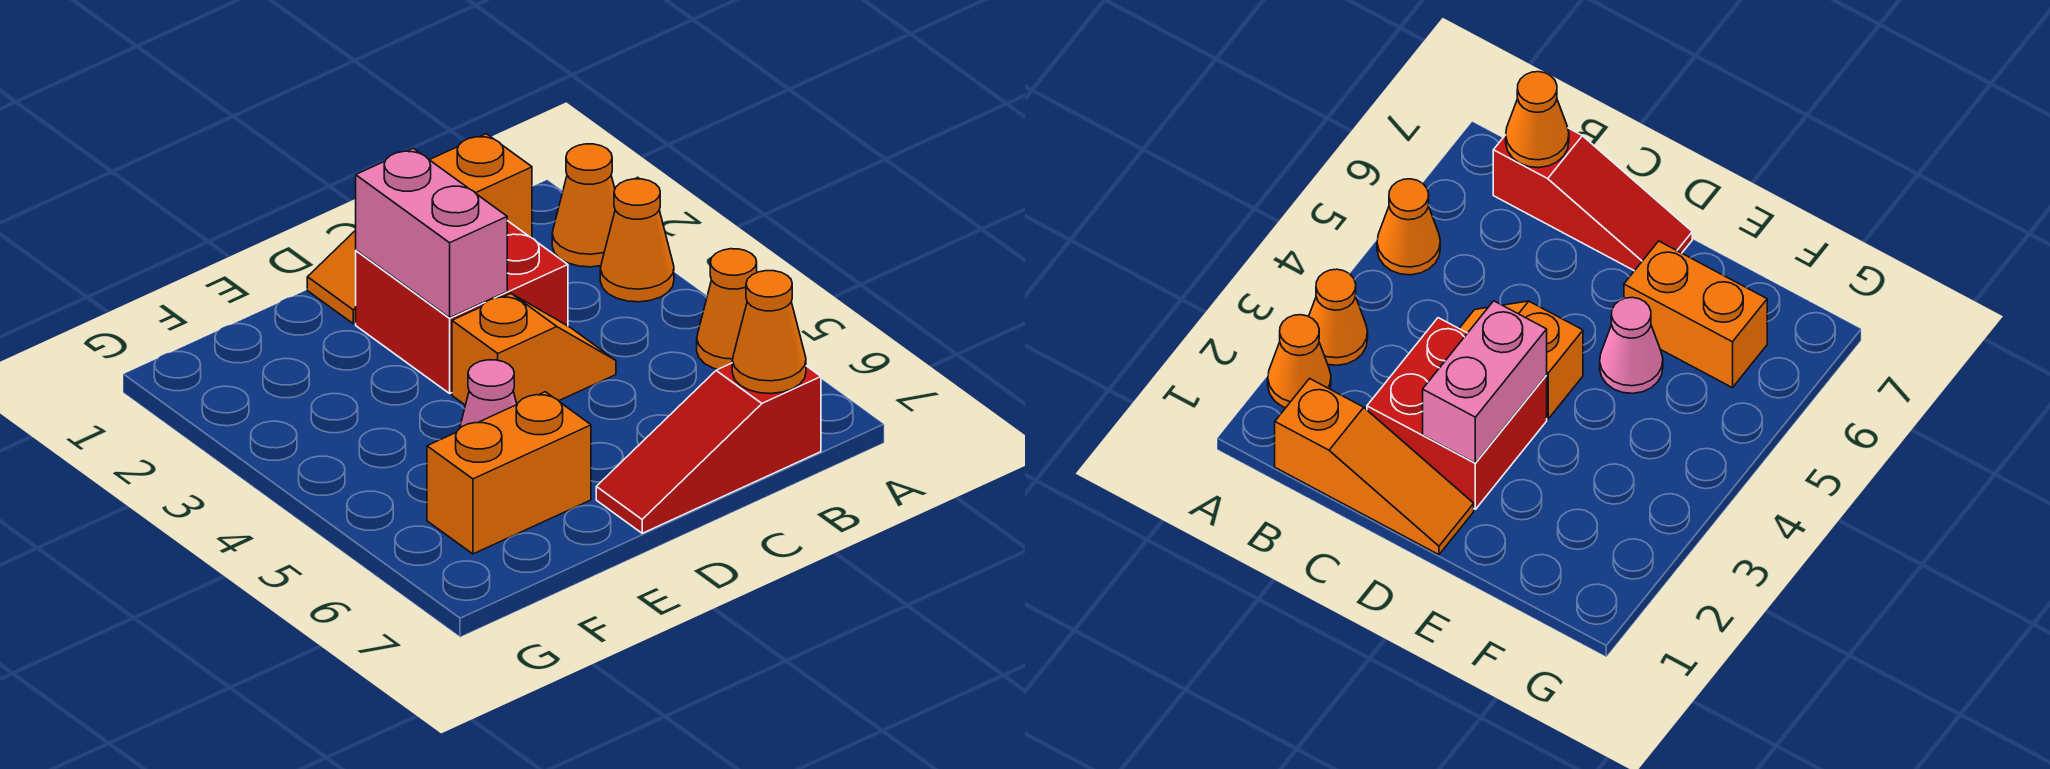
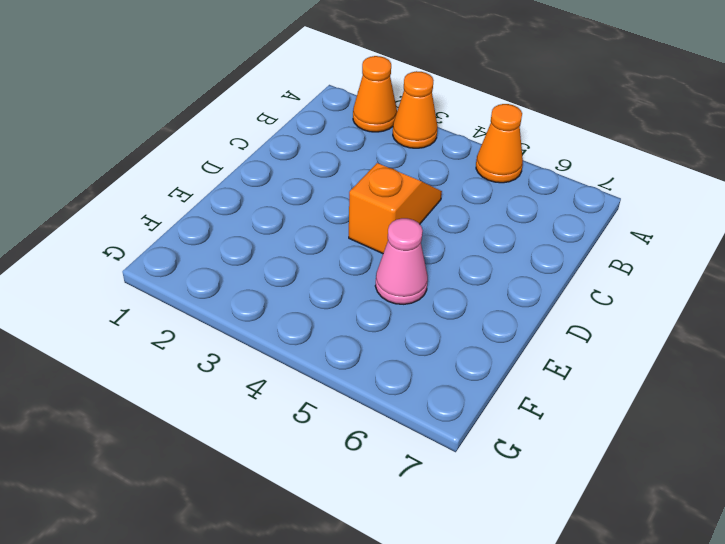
none -> orange slope B1:D1 level 1 top B
none -> red slope B7:D7 level 1 top B

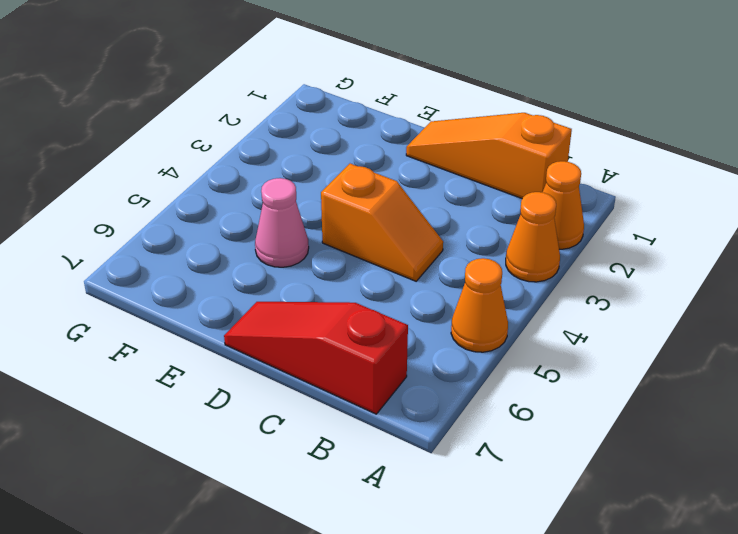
none -> red brick C2:D3 level 1
none -> orange brick E6:F6 level 1

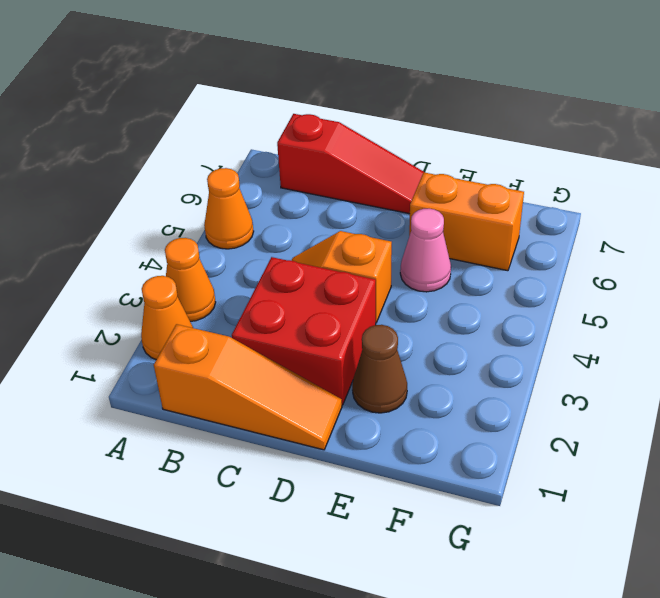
brown cone E2 level 1 -> none
none -> orange cone B7 level 2
none -> pink brick D2:D3 level 2

